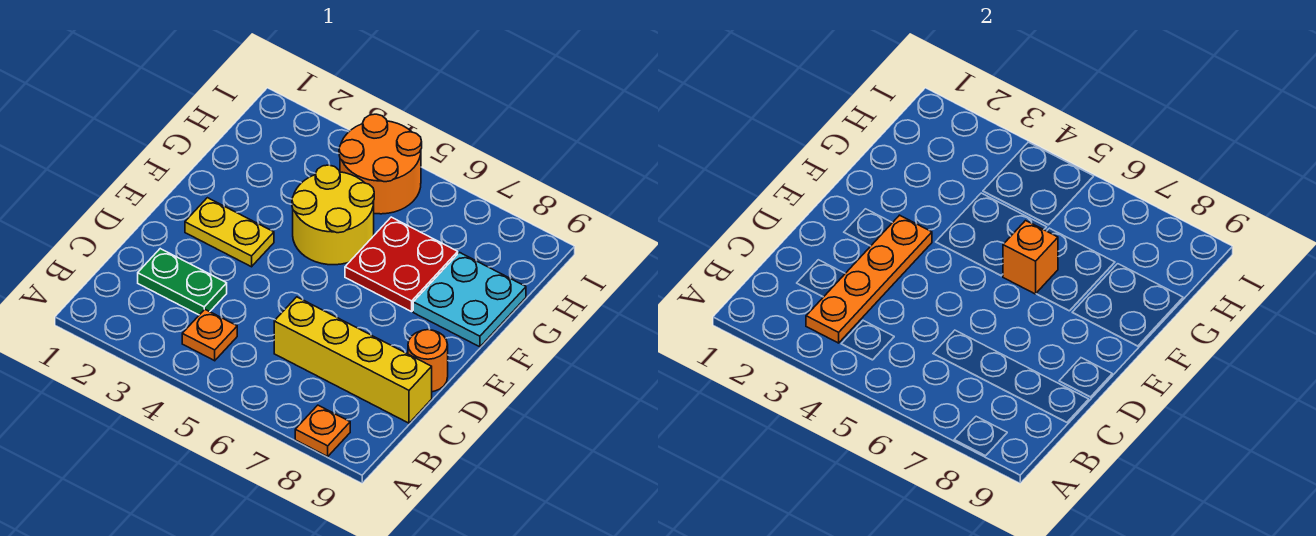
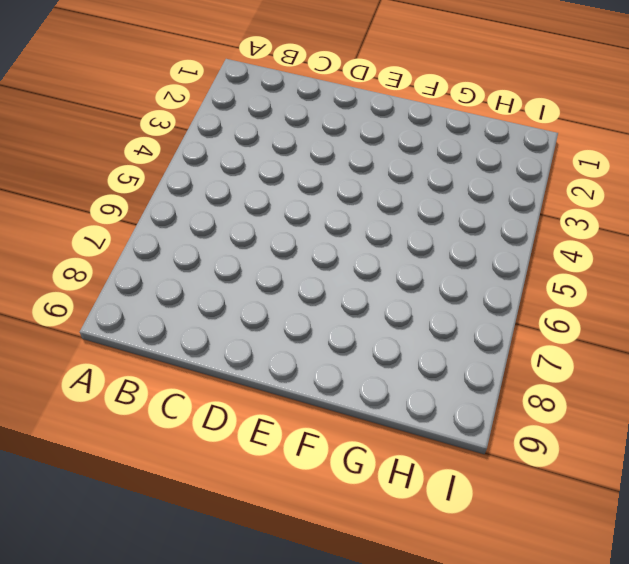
none -> orange plate A8 level 1
none -> orange plate B4 level 1
none -> green plate C2:C3 level 1

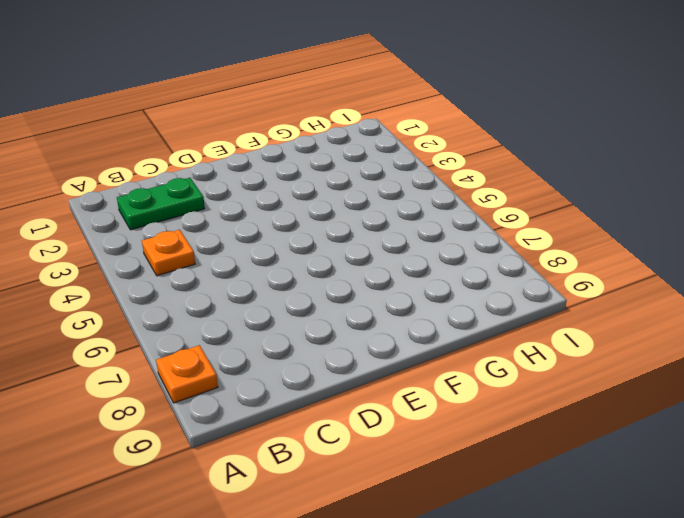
green plate B2:C2 level 1 -> green plate C2:C3 level 1
none -> yellow brick C6:C9 level 1
none -> orange round brick D9 level 1
none -> yellow plate E2:E3 level 1

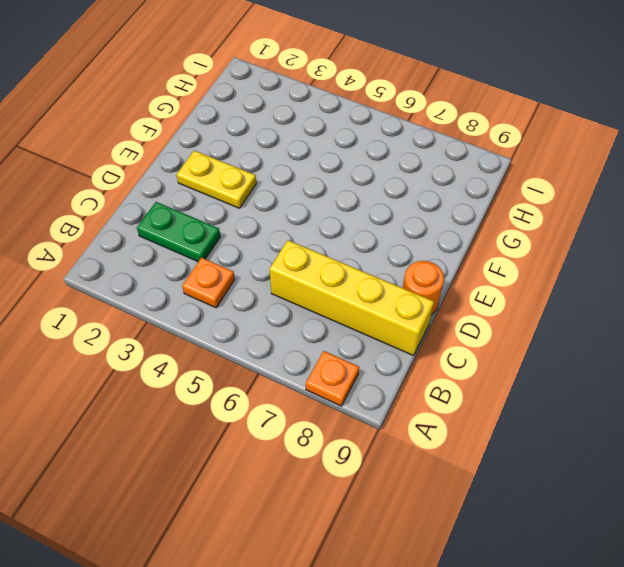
none -> yellow round brick F4:G5 level 1
none -> red plate F6:G7 level 1
none -> cyan plate F8:G9 level 1

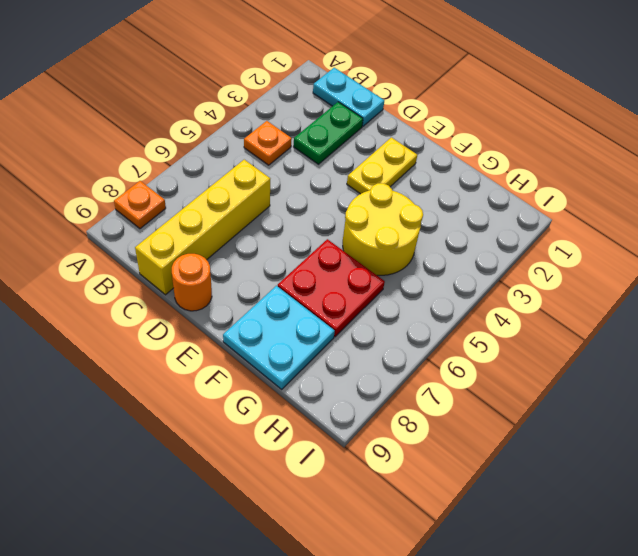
cyan plate B1:C1 level 1 -> none
none -> orange round brick H4:I5 level 1
none -> orange plate B3:E3 level 2
none -> orange brick F6 level 2

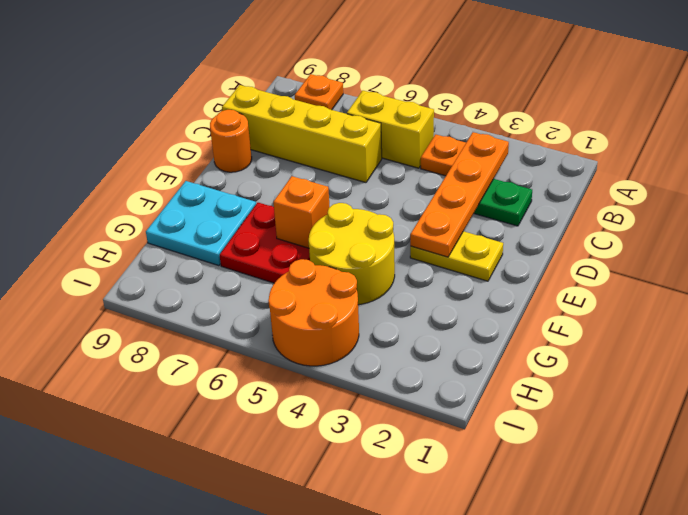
yellow brick B5:B6 level 1 -> none

